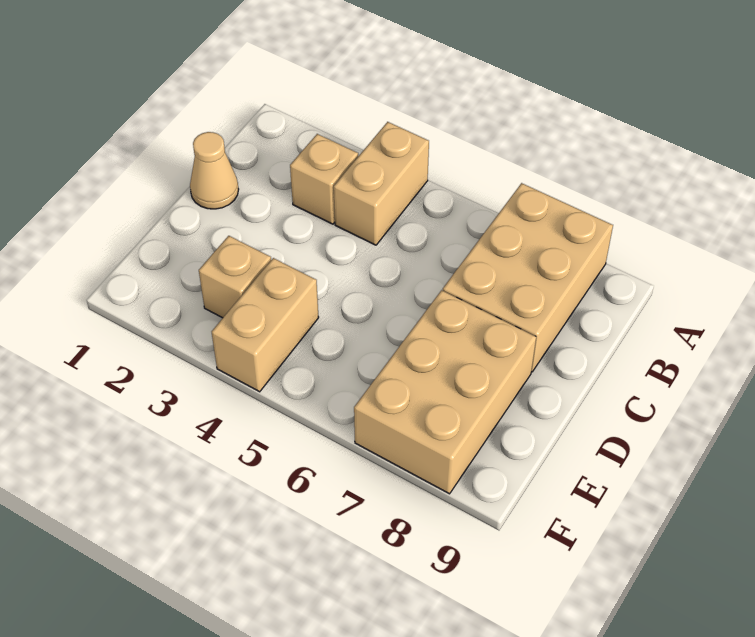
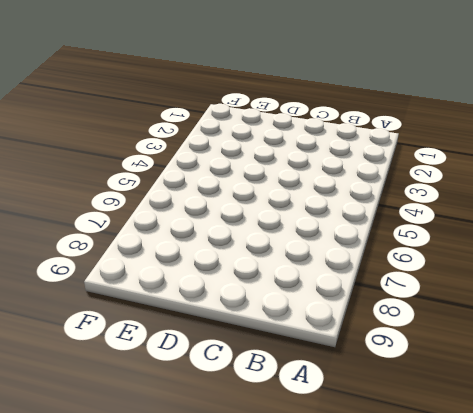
none -> tan brick A4:B4 level 1
none -> tan brick A7:C8 level 1

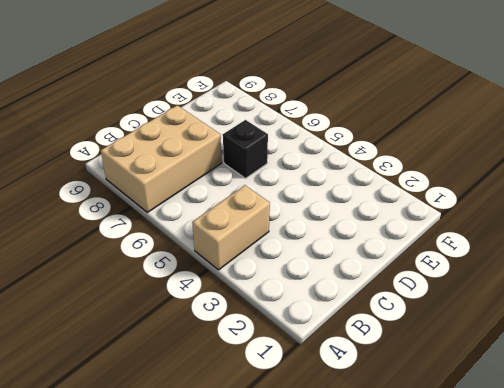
black brick D6 level 1 -> none
none -> tan brick B3 level 1
none -> tan cone C1 level 1

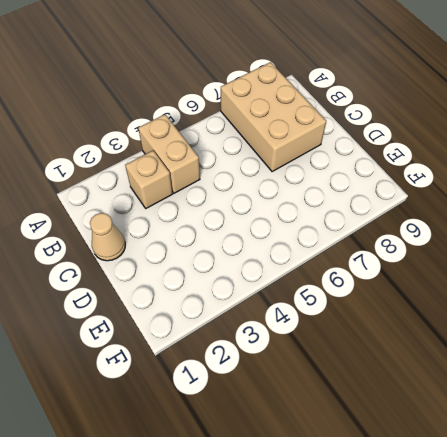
none -> tan brick D7:F8 level 1
none -> tan brick E3 level 1

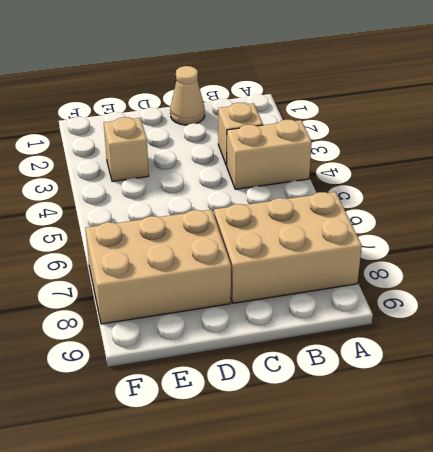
none -> tan brick E4:F4 level 1

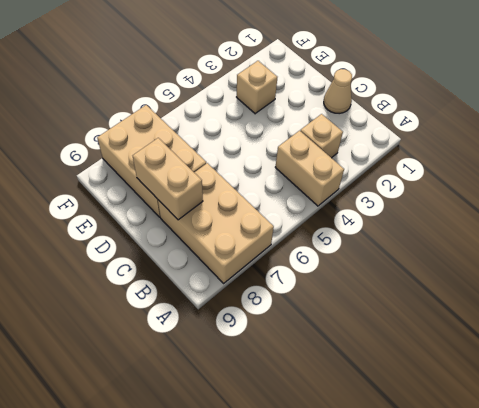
tan brick C8:D8 level 2 -> tan brick E4:F4 level 1

